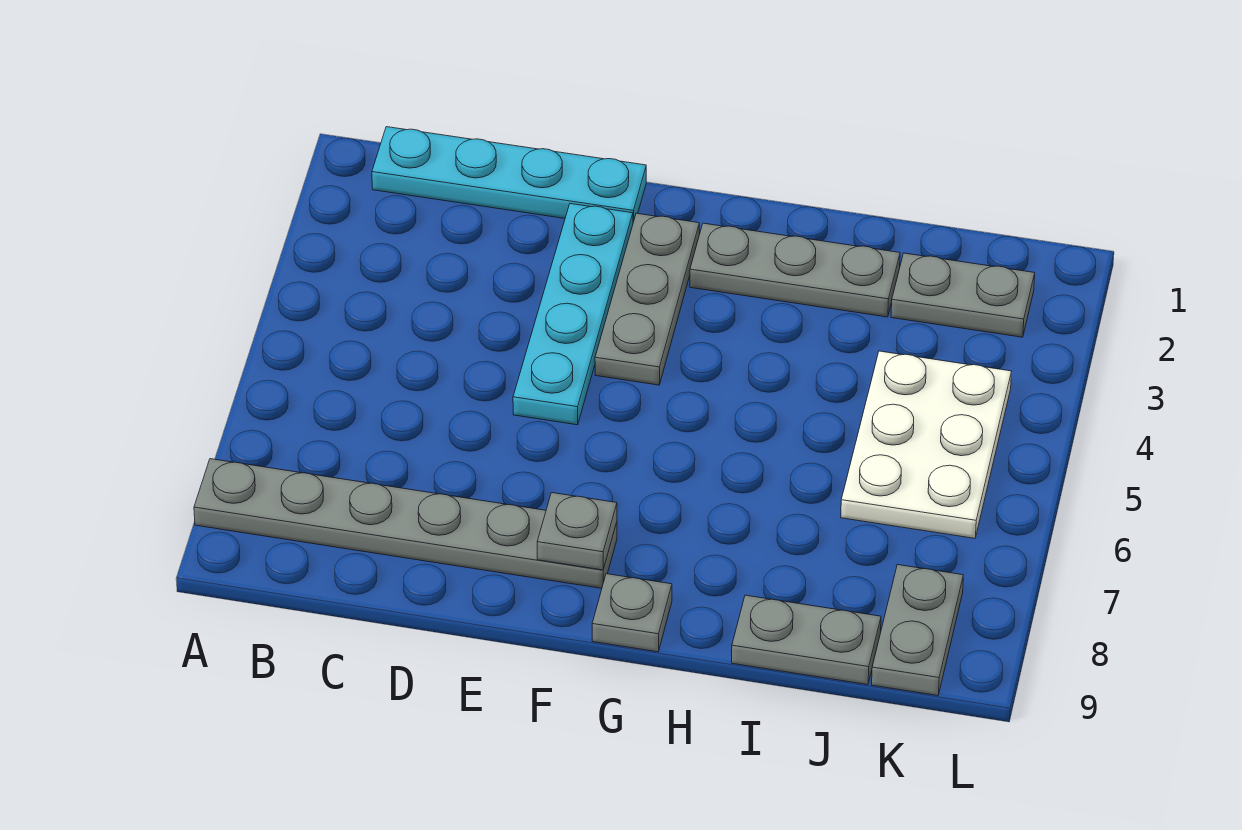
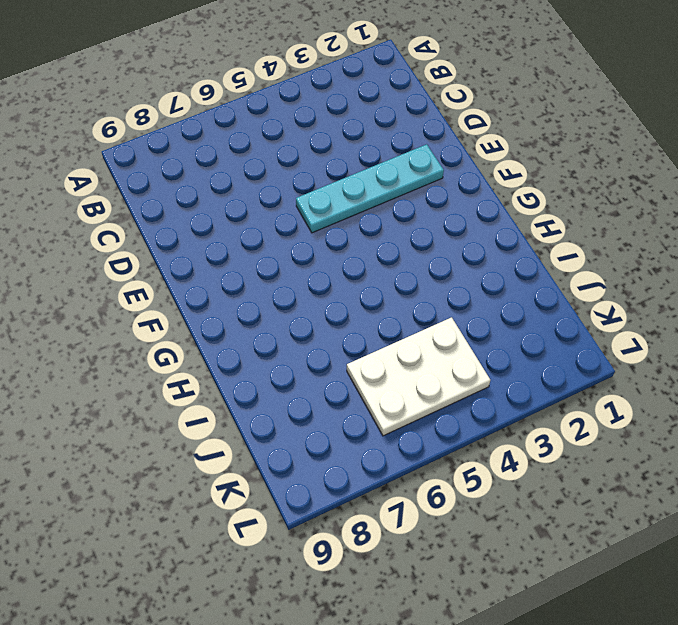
none -> grey plate A8:F8 level 1
none -> cyan plate B1:E1 level 1

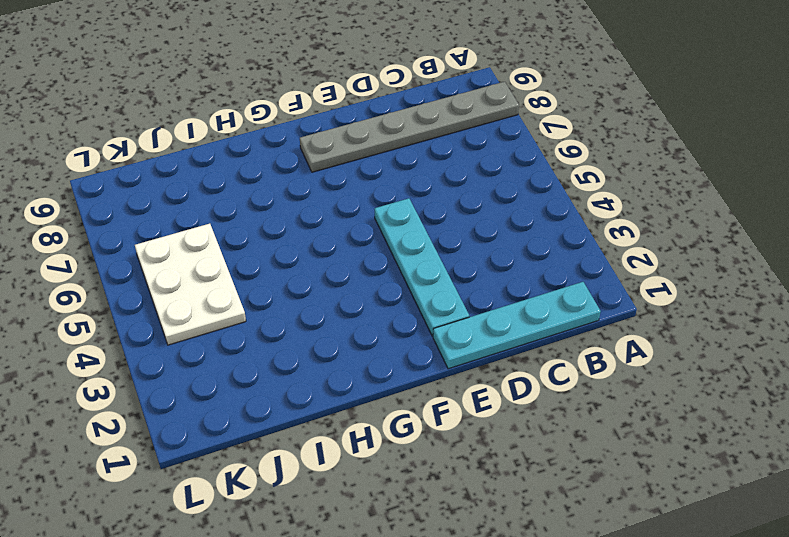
none -> grey plate F2:F4 level 1
none -> grey plate G2:I2 level 1

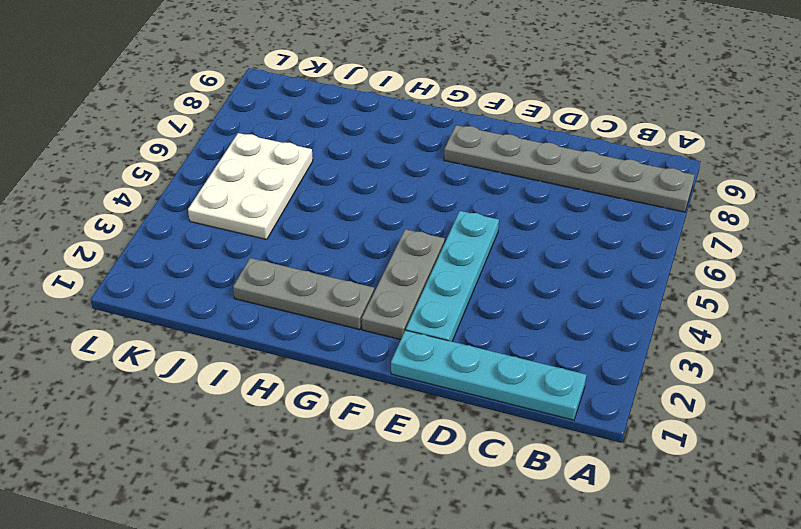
none -> grey plate G9 level 1
none -> grey plate I9:J9 level 1

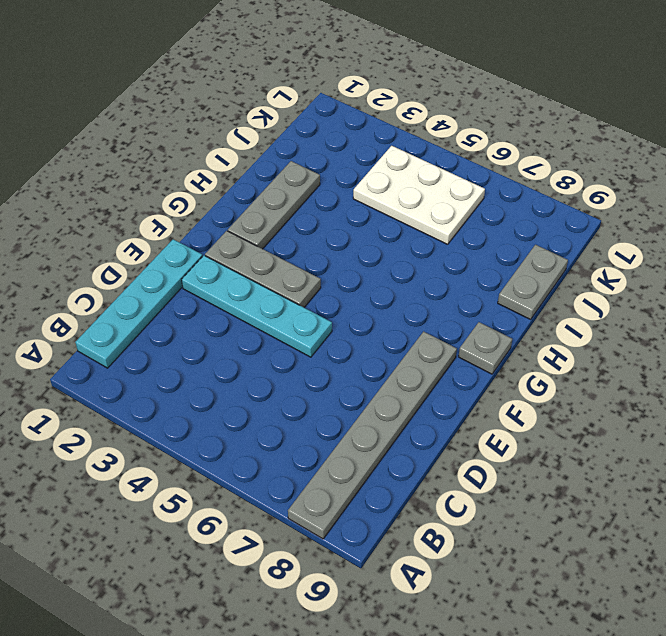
none -> grey plate J2:K2 level 1
none -> grey plate K8:K9 level 1

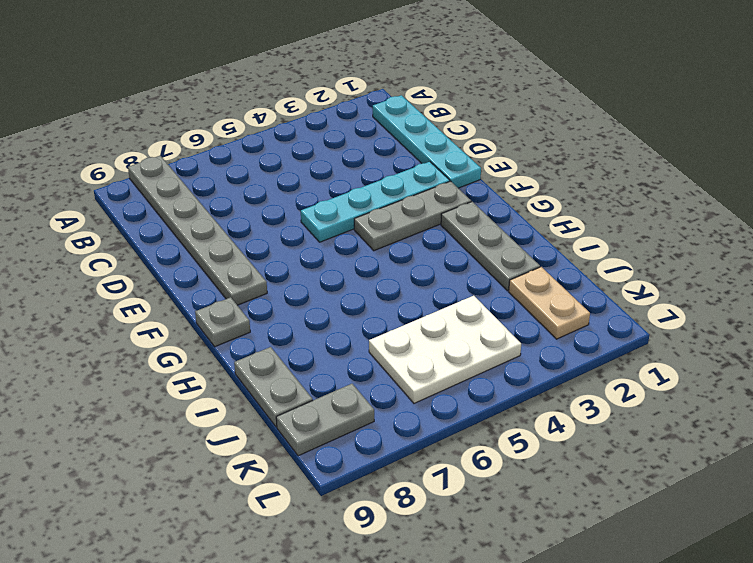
tan plate J2:K2 level 1 -> grey plate J2:K2 level 1
none -> grey plate F8 level 2

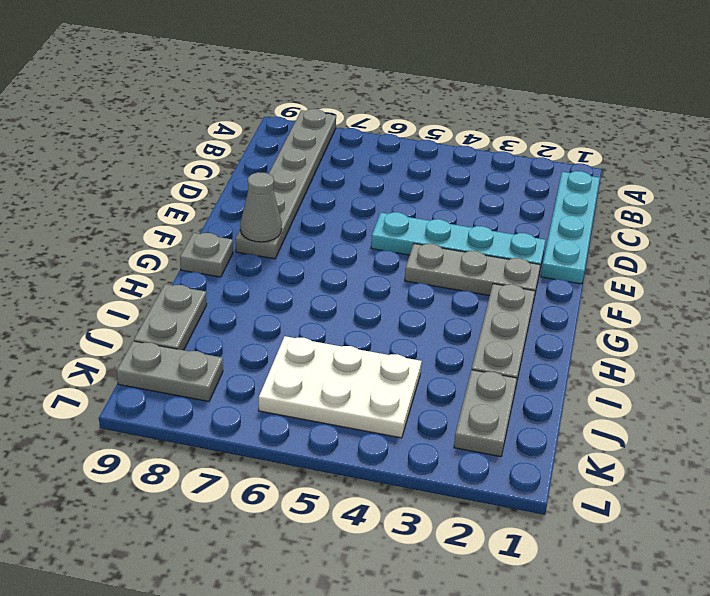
grey cone F8 level 2 -> grey plate F8 level 2

